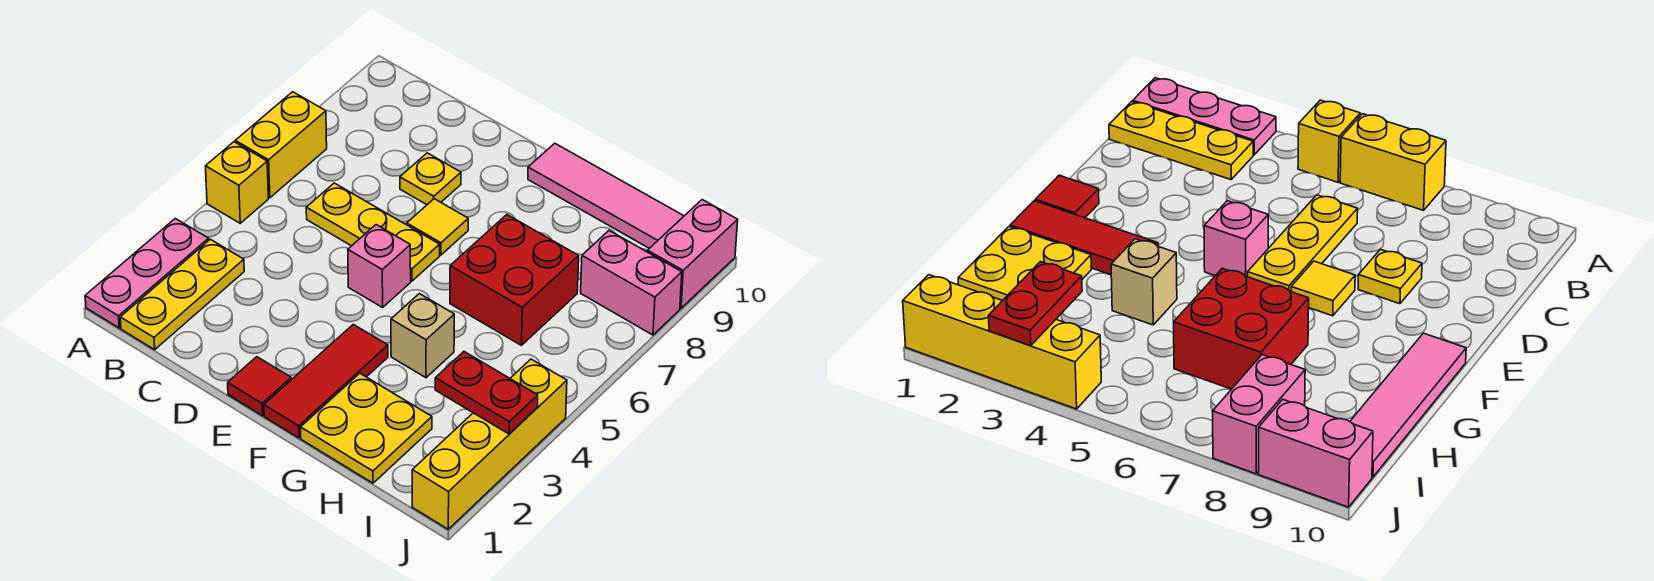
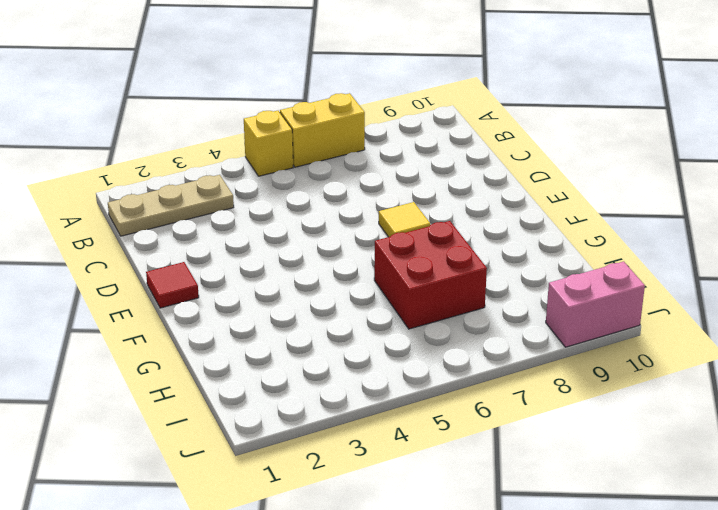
tan plate B1:B3 level 1 -> yellow plate B1:B3 level 1
none -> pink plate A1:A3 level 1
none -> yellow plate C6:E6 level 1
none -> yellow plate D8 level 1

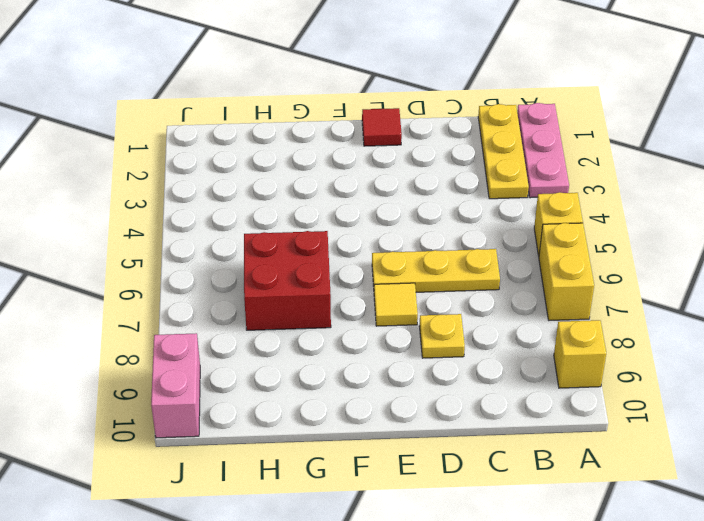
yellow brick A9 level 1 -> none
none -> pink brick E5 level 1
none -> red tile F1:F3 level 1
none -> pink tile F10:I10 level 1

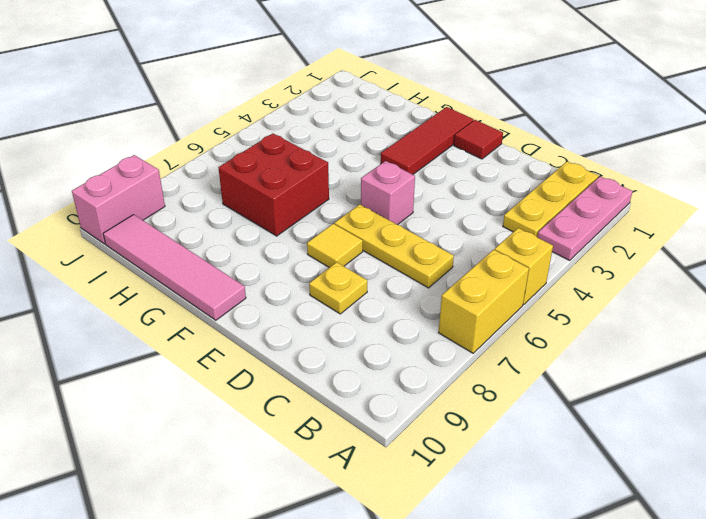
none -> yellow plate G1:H2 level 1
none -> tan brick G4 level 1
none -> pink brick I8:J8 level 1

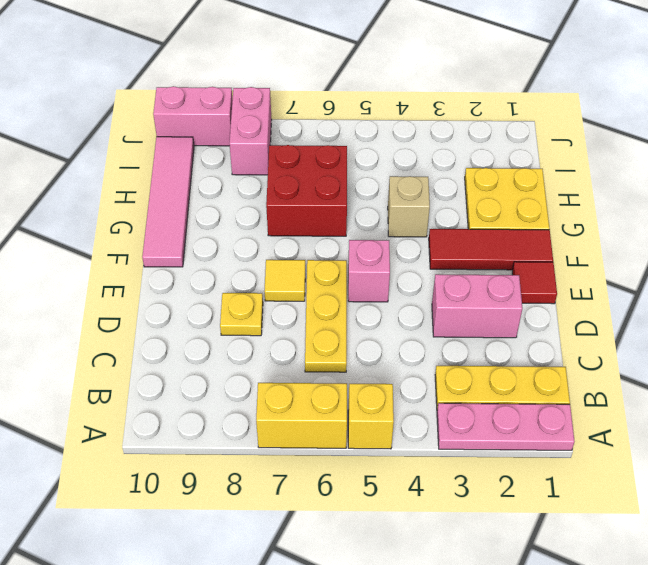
pink brick D2:D3 level 1 -> none
none -> yellow brick J1:J4 level 1
none -> red plate I3:J3 level 2

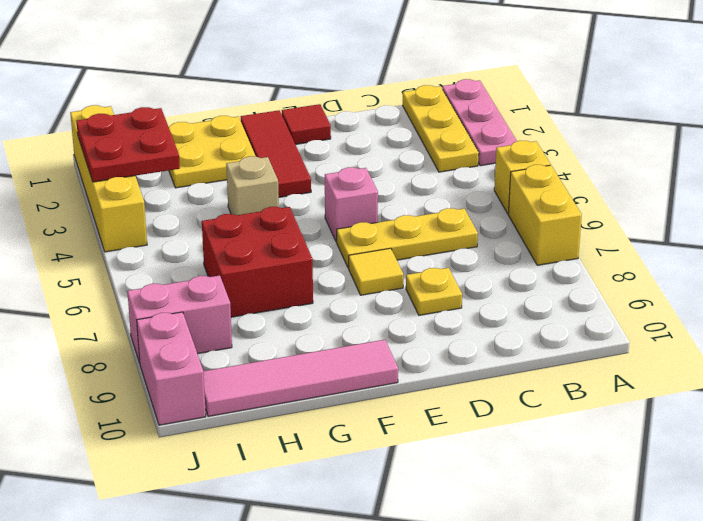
red plate I2:J3 level 2 -> red plate I3:J3 level 2

